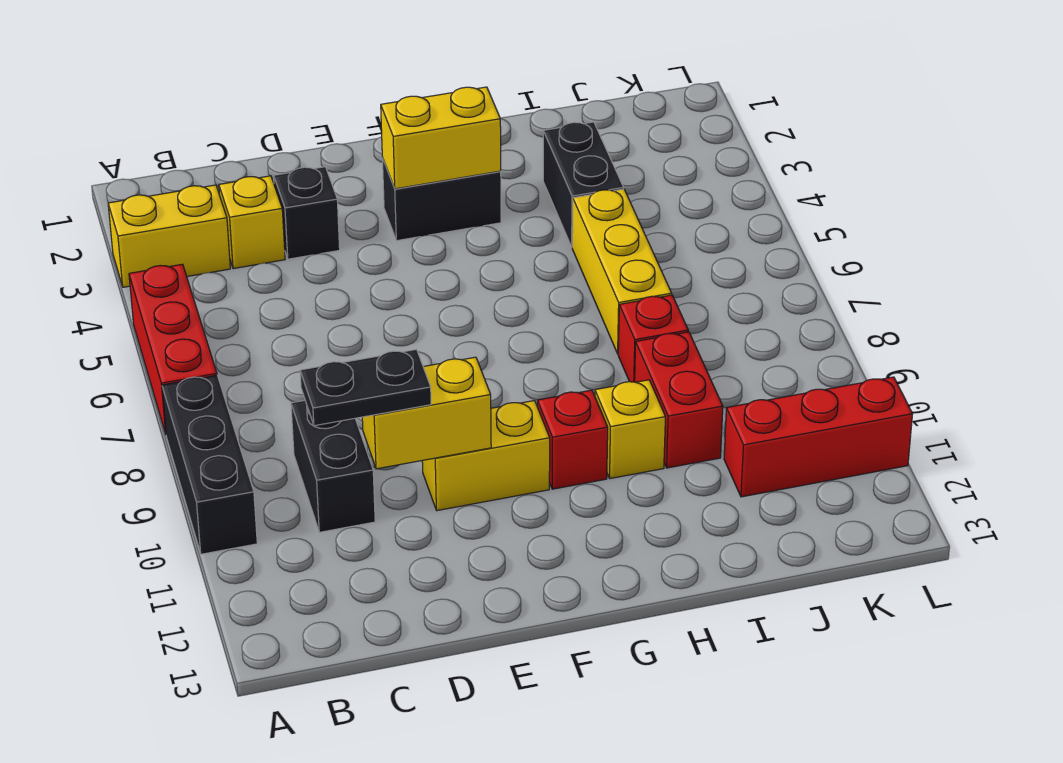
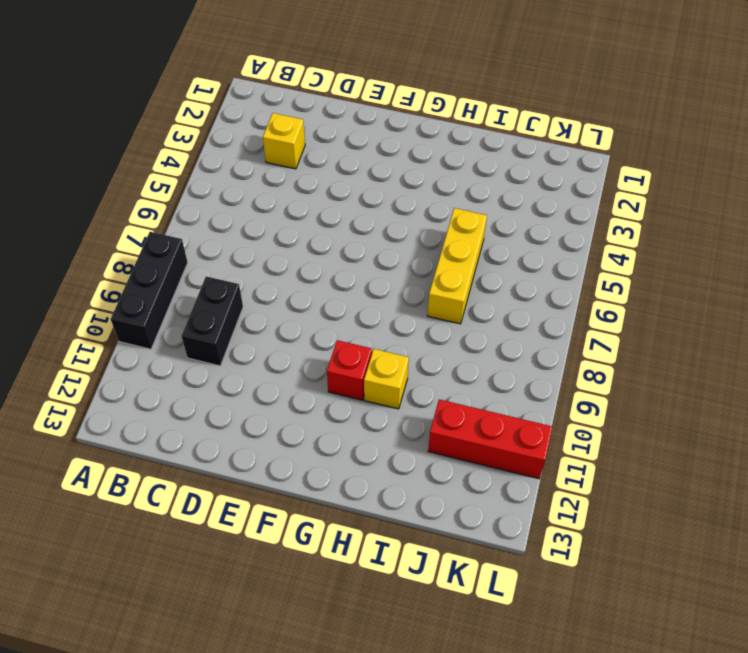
none -> yellow brick A3:B3 level 1
none -> red brick A5:A7 level 1
none -> black brick D3 level 1

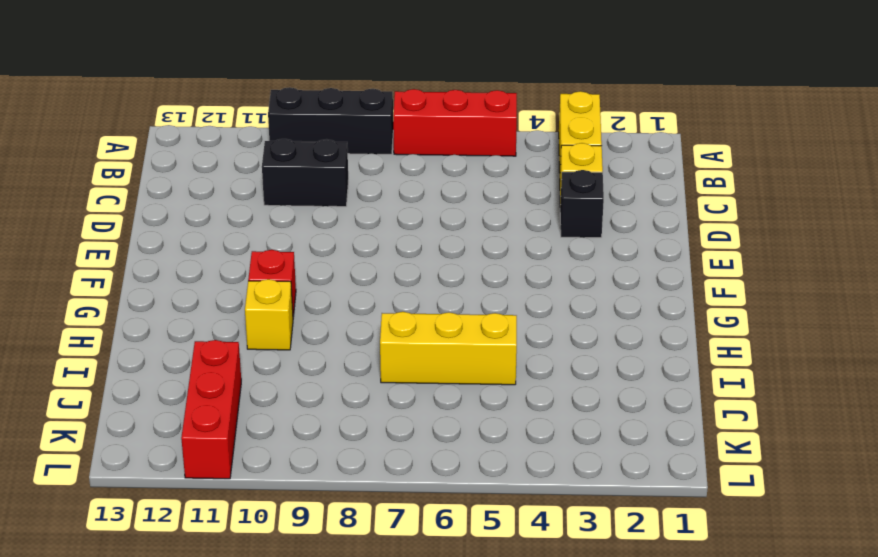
none -> yellow brick E10:F10 level 1
none -> black brick F3:G3 level 1
none -> black brick I3:I4 level 1

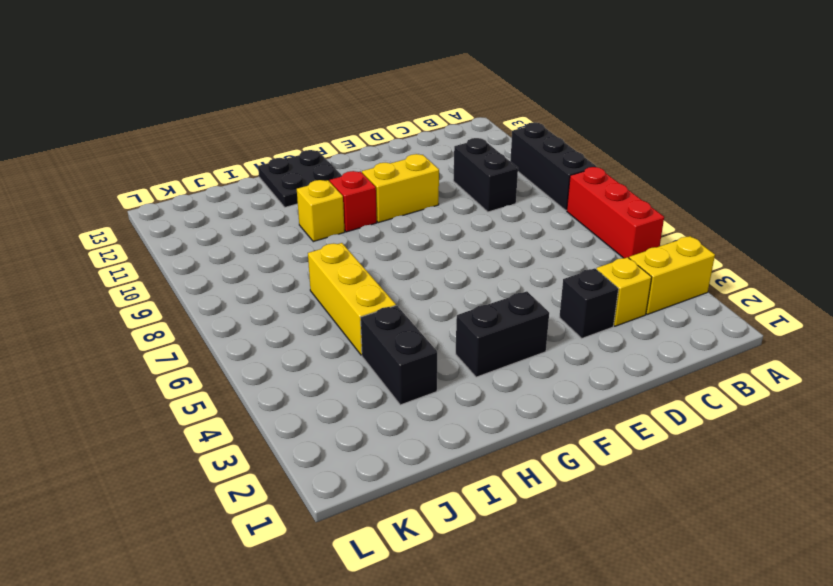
black plate G12:H13 level 1 -> none
none -> red brick I8 level 1
none -> red brick I9:I10 level 1
none -> red brick J11:L11 level 1

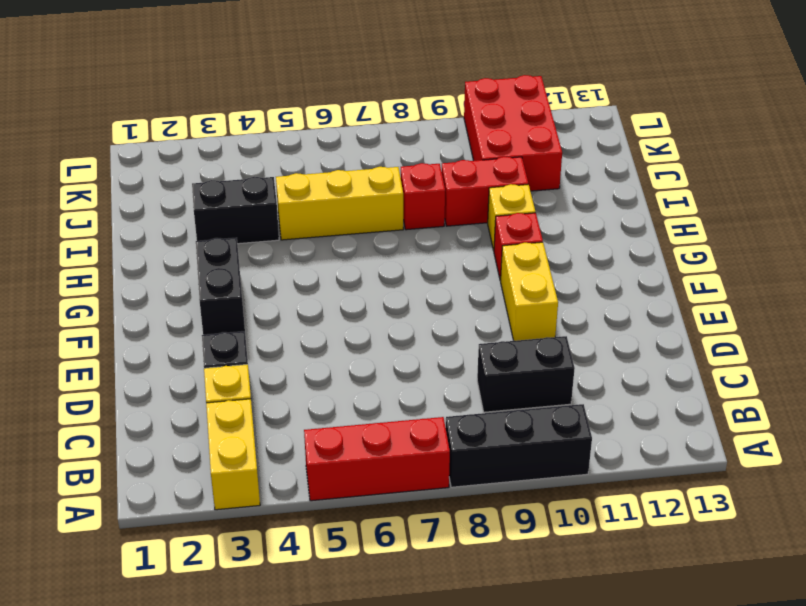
red brick J10:L11 level 1 -> red brick J11:L11 level 1
none -> yellow brick D10:E10 level 2
none -> yellow brick F3:G3 level 2
none -> black plate C10:D10 level 3

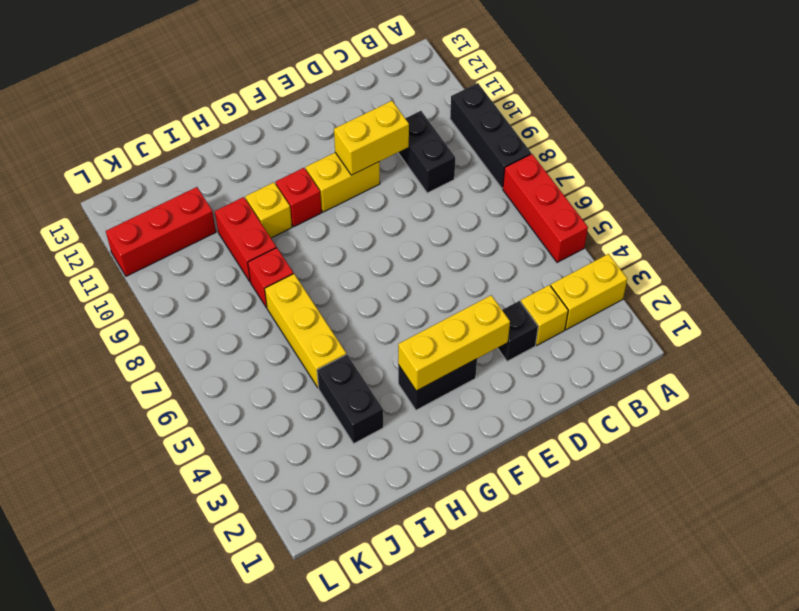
yellow brick E3:G3 level 2 -> yellow brick F3:G3 level 2
none -> black plate C10:D10 level 3

